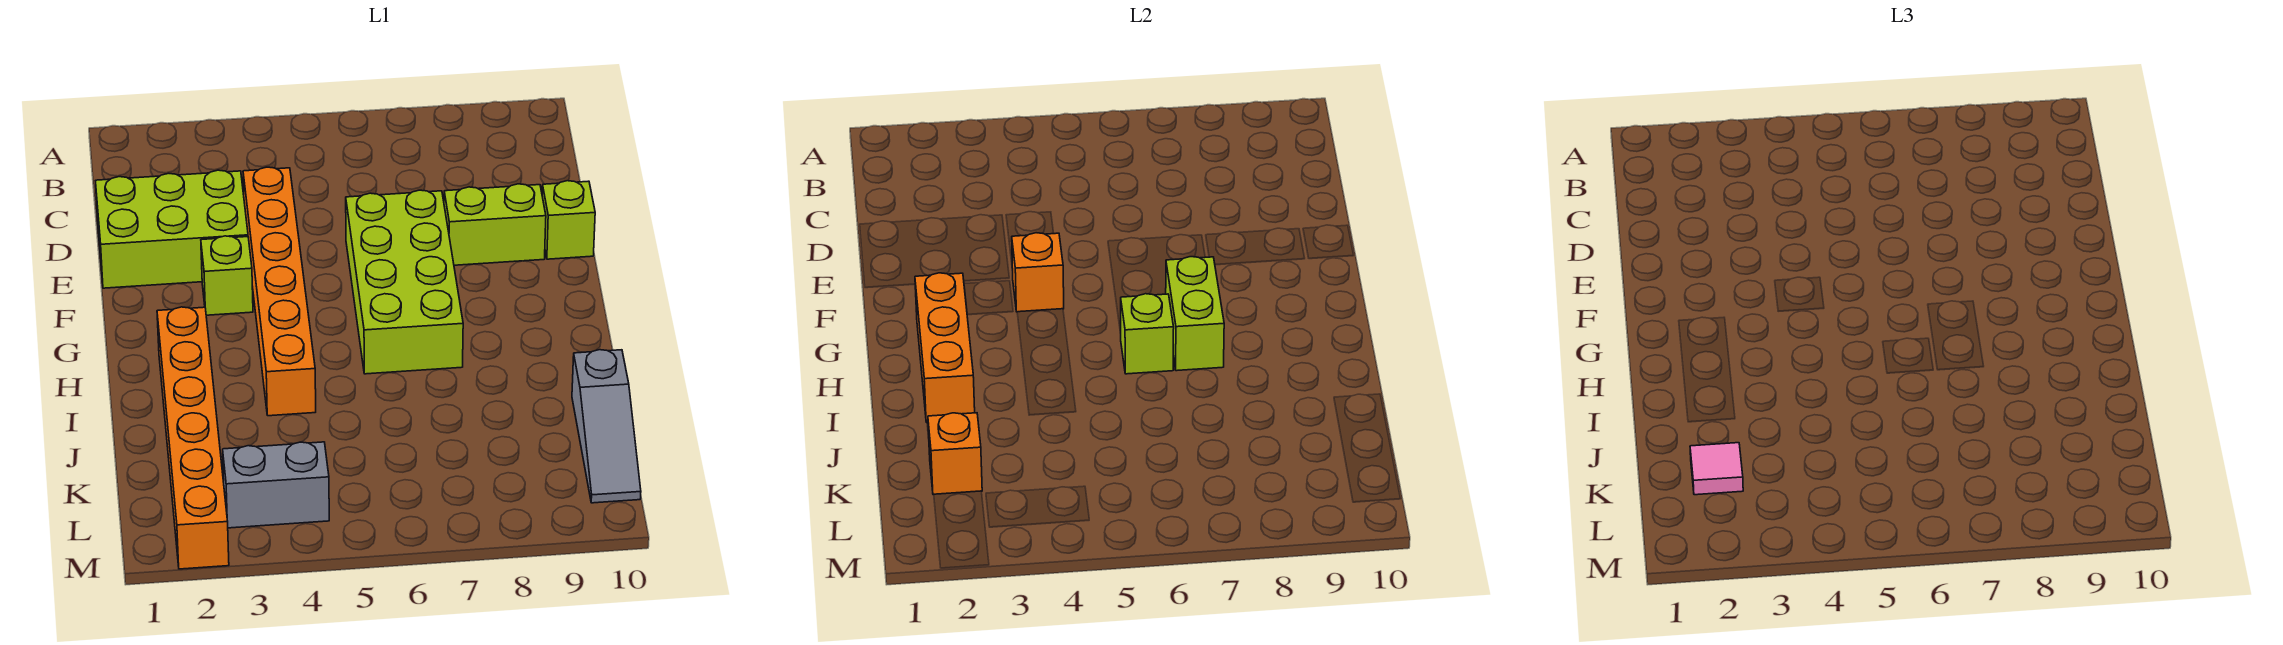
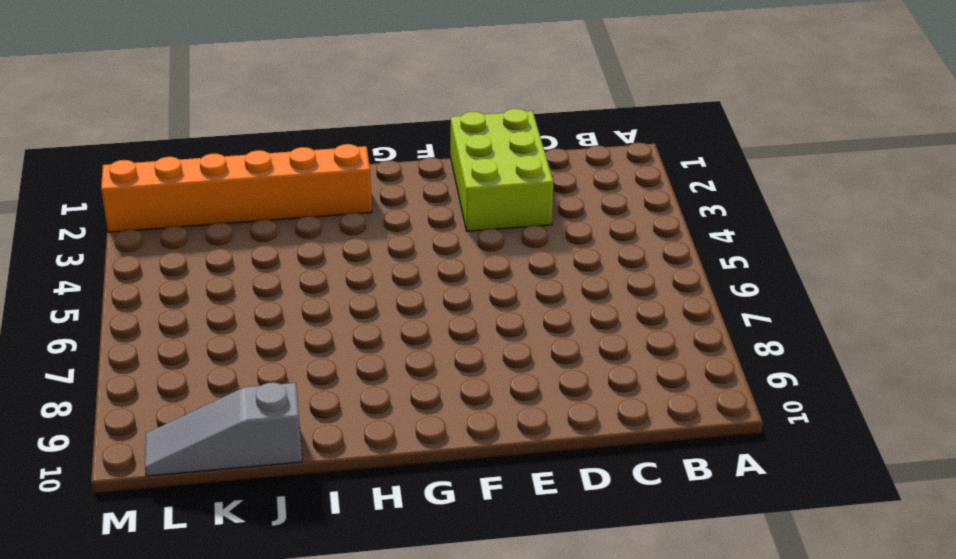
none -> orange brick D4:I4 level 1
none -> lime brick E6:H7 level 1
none -> lime brick E8:E9 level 1

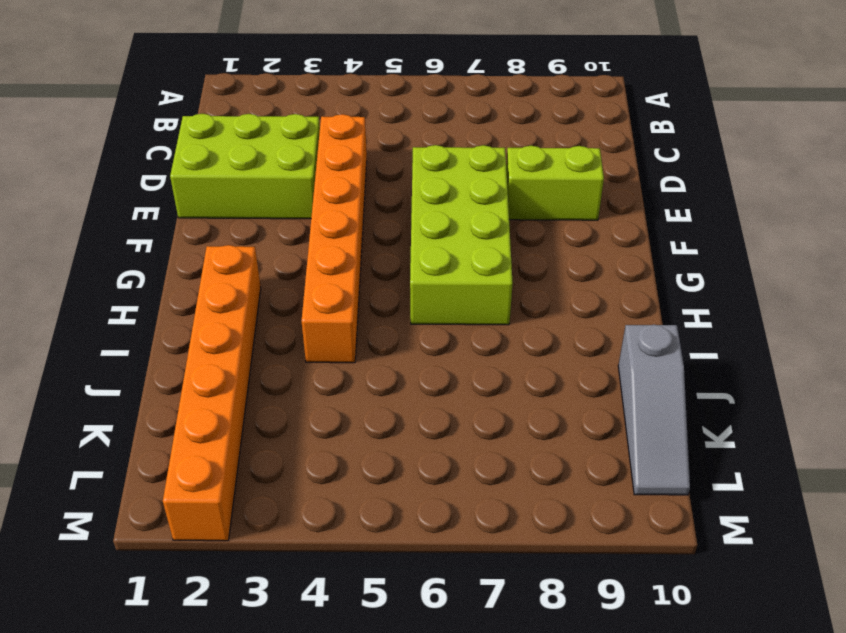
none -> lime brick E10 level 1
none -> lime brick F3 level 1
none -> grey brick L3:L4 level 1

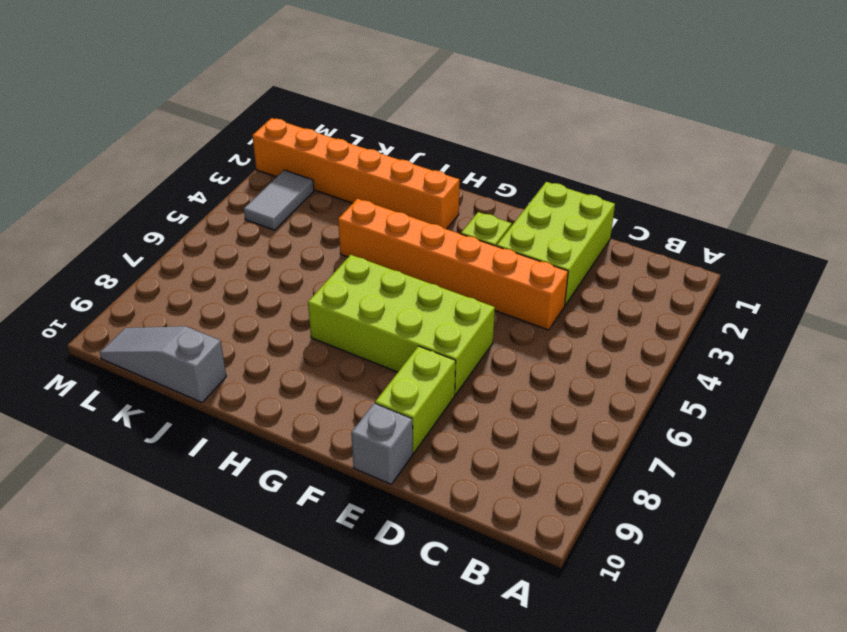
grey brick E10 level 1 -> lime brick E10 level 1
grey tile L3:L4 level 1 -> grey brick L3:L4 level 1
none -> orange brick F4 level 2
none -> orange brick G2:I2 level 2
none -> lime brick G7:H7 level 2

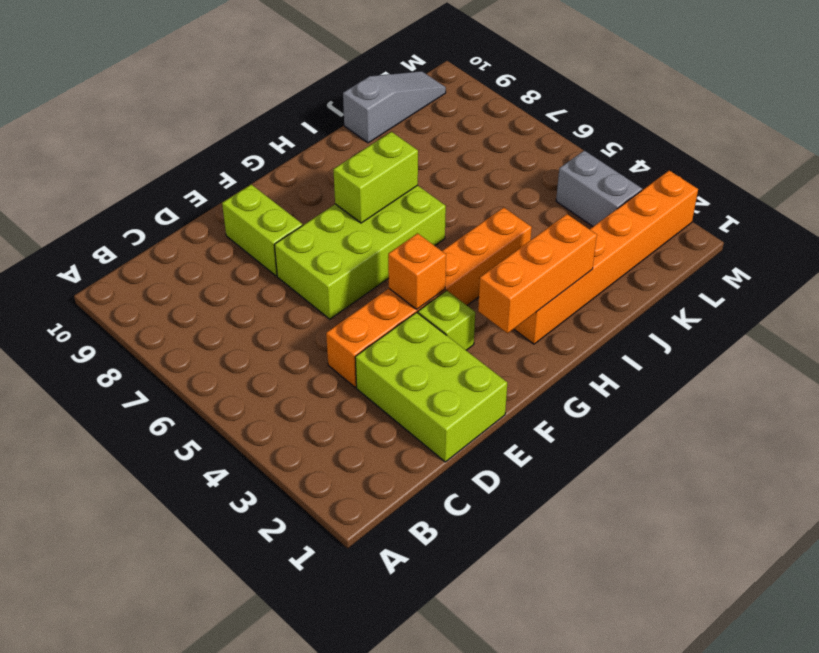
none -> lime brick E10 level 1
none -> lime brick H6 level 2
none -> orange brick K2 level 2

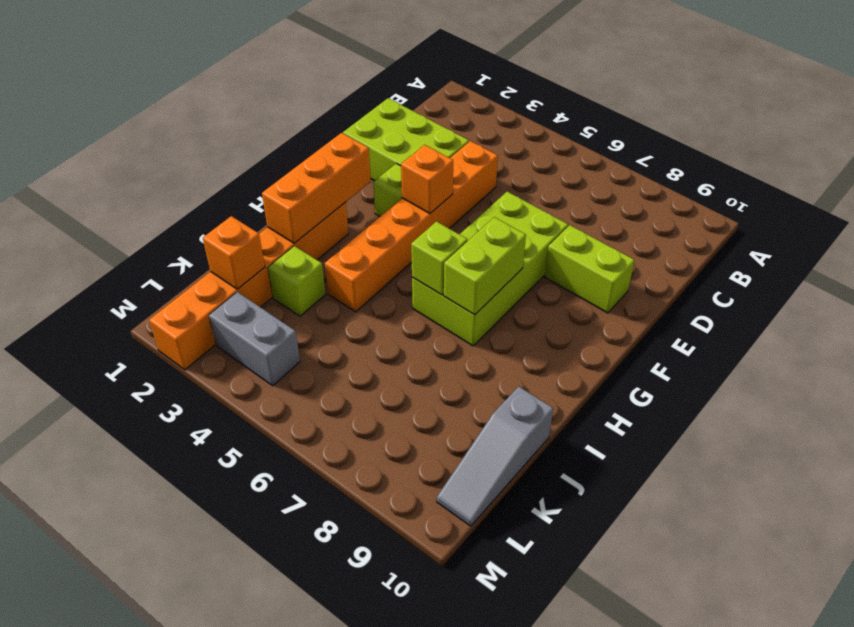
lime brick J3 level 1 -> lime brick E10 level 1
none -> pink tile K2 level 3

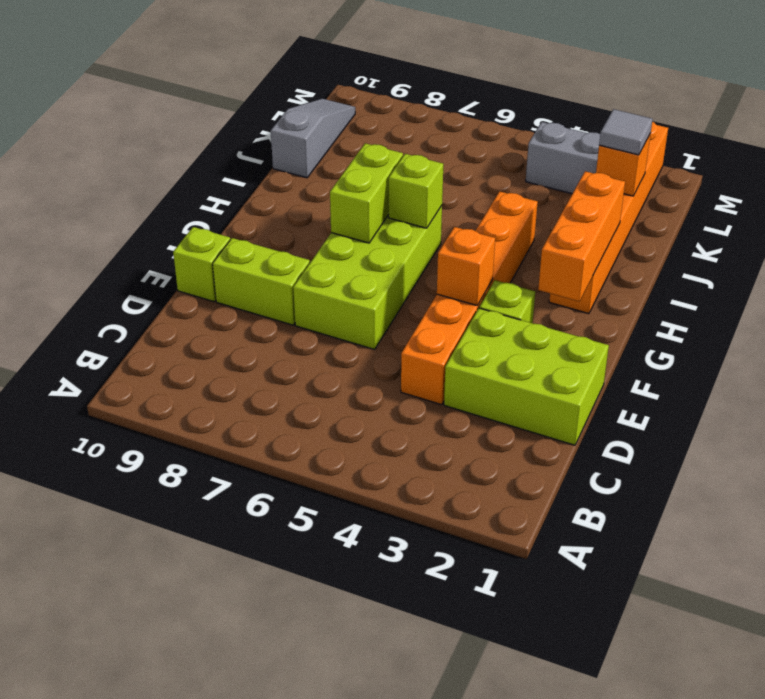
grey tile K2 level 3 -> pink tile K2 level 3

